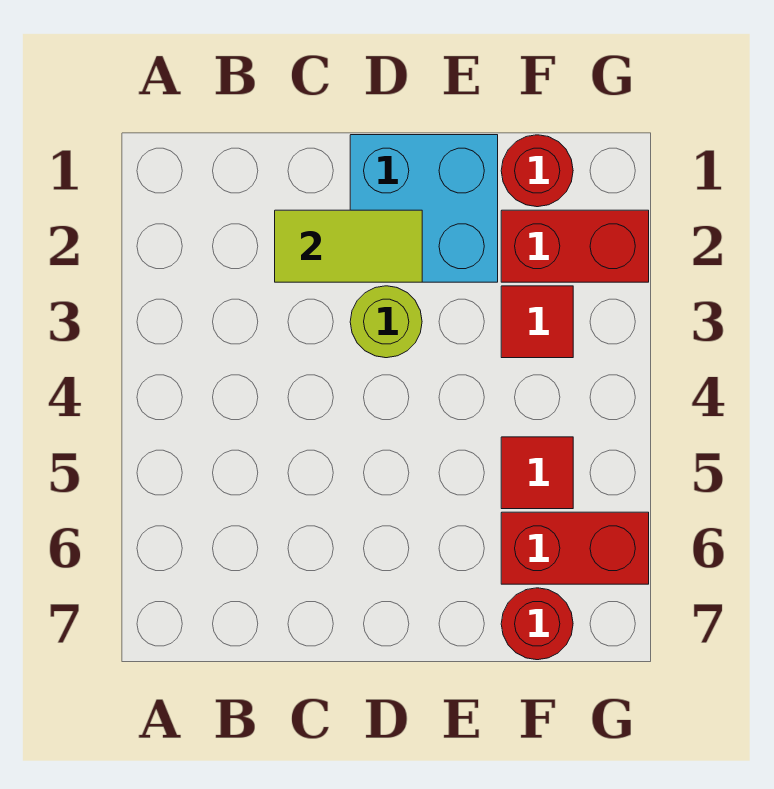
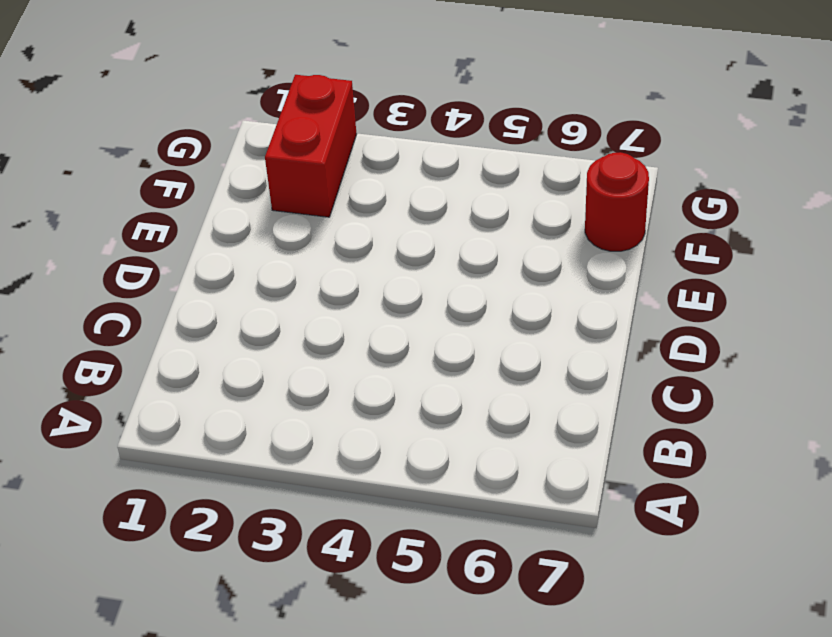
none -> cyan brick D1:E2 level 1
none -> lime round brick D3 level 1

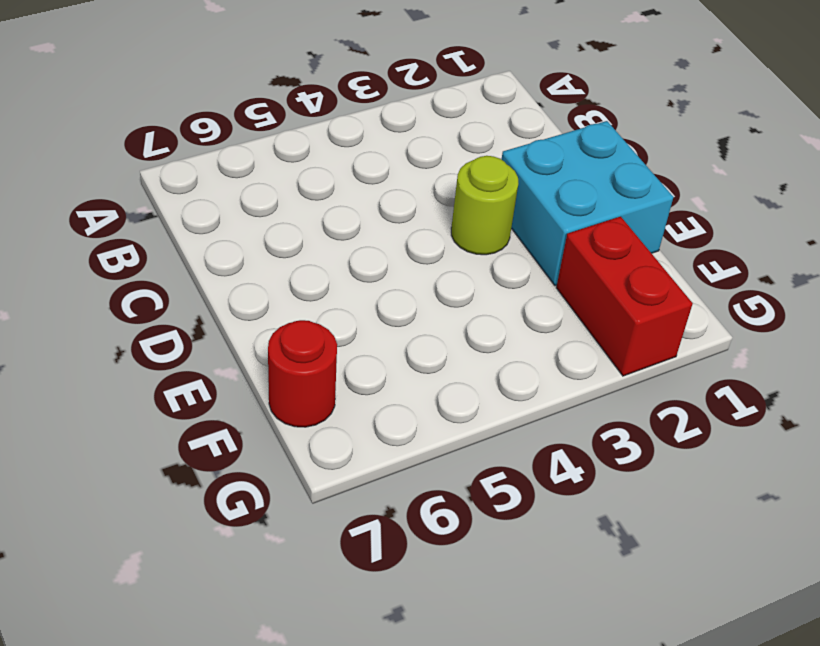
none -> red round brick F1 level 1
none -> red tile F3 level 1

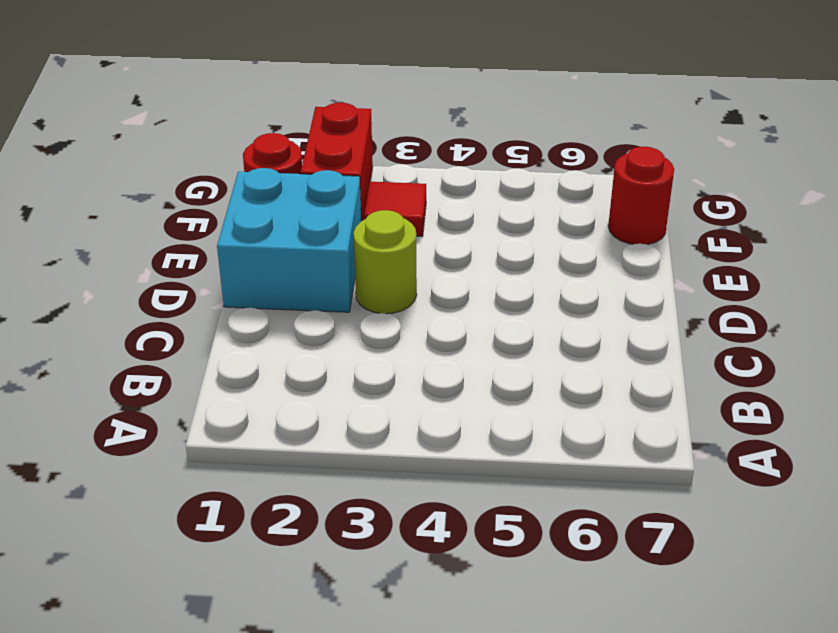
none -> red tile F5 level 1
none -> red brick F6:G6 level 1

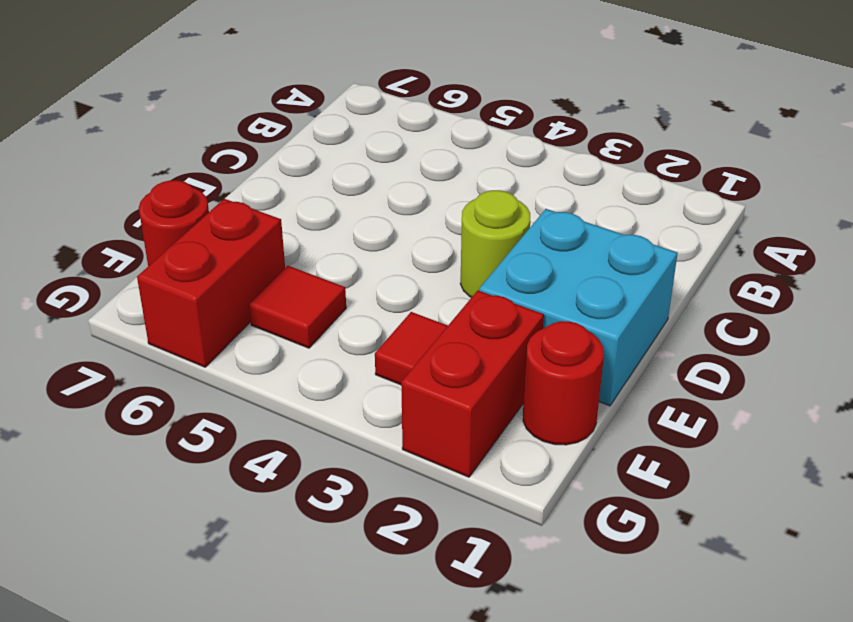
none -> lime tile C2:D2 level 2

